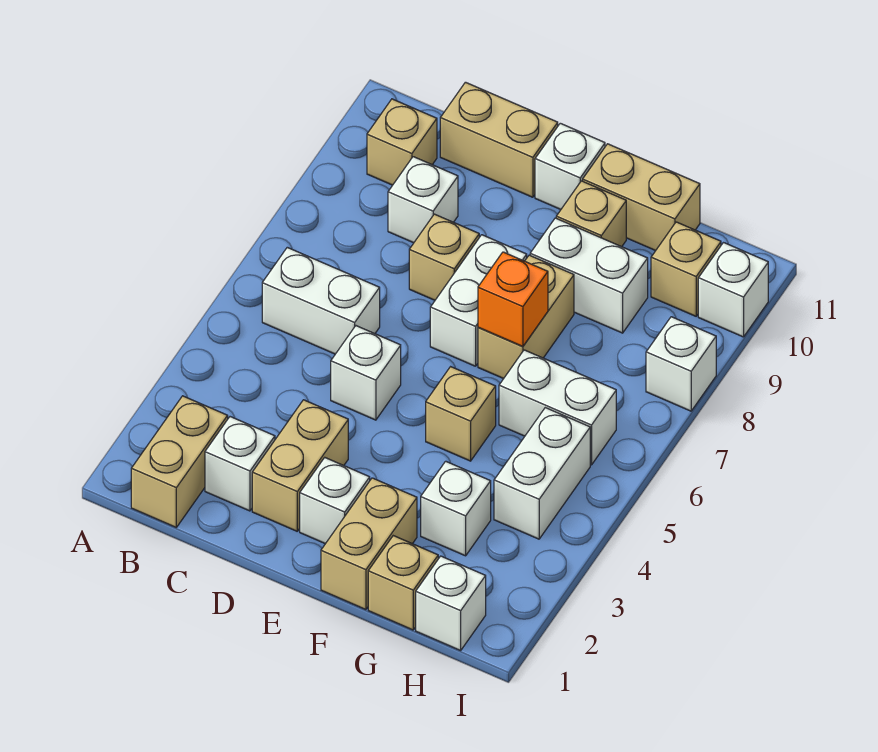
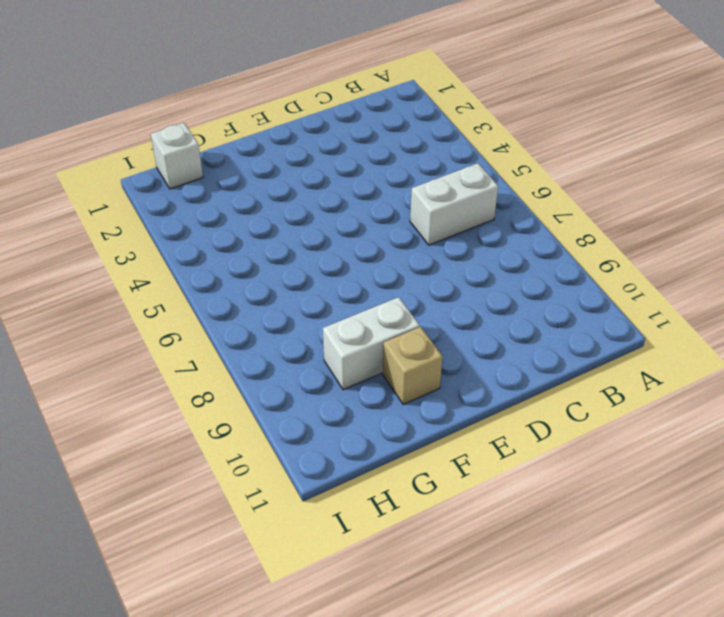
none -> tan brick B1:B2 level 1
none -> tan brick B10 level 1
none -> white brick C2 level 1

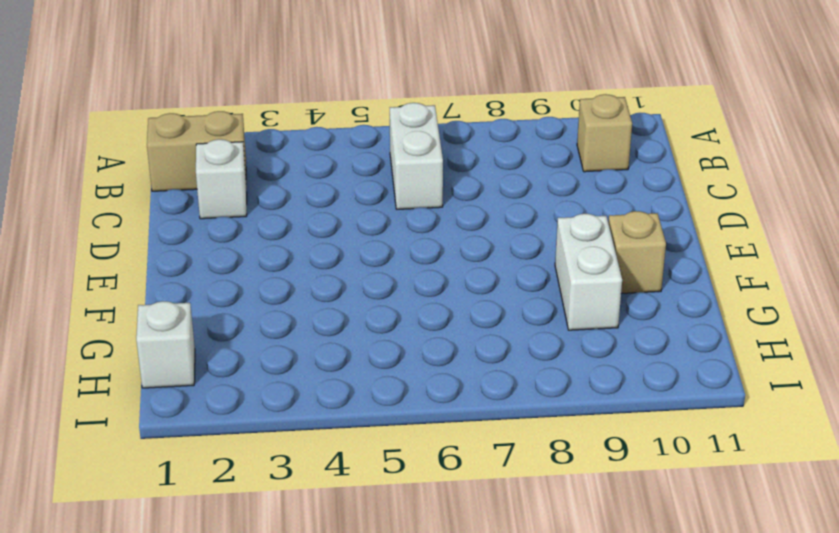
none -> white brick C9 level 1
none -> tan brick C11:D11 level 1
none -> tan brick D2:D3 level 1

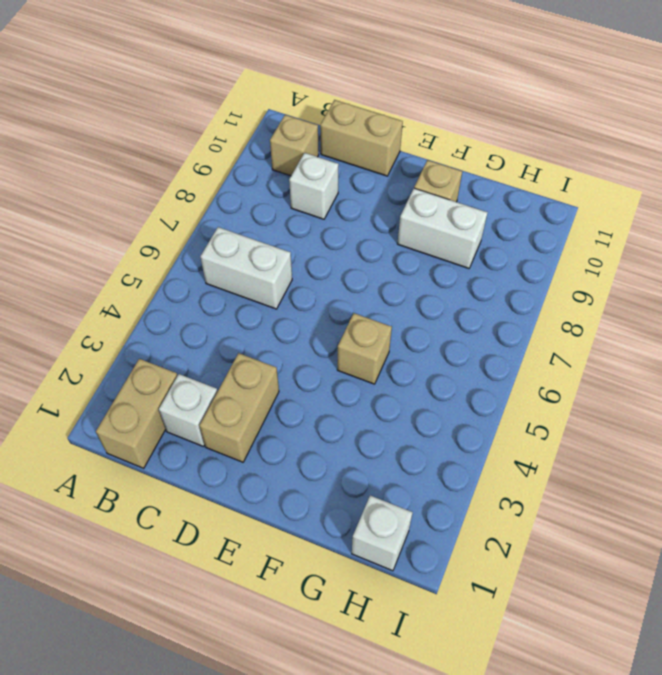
none -> white brick D5 level 1
none -> tan brick D8 level 1
none -> white brick E2 level 1

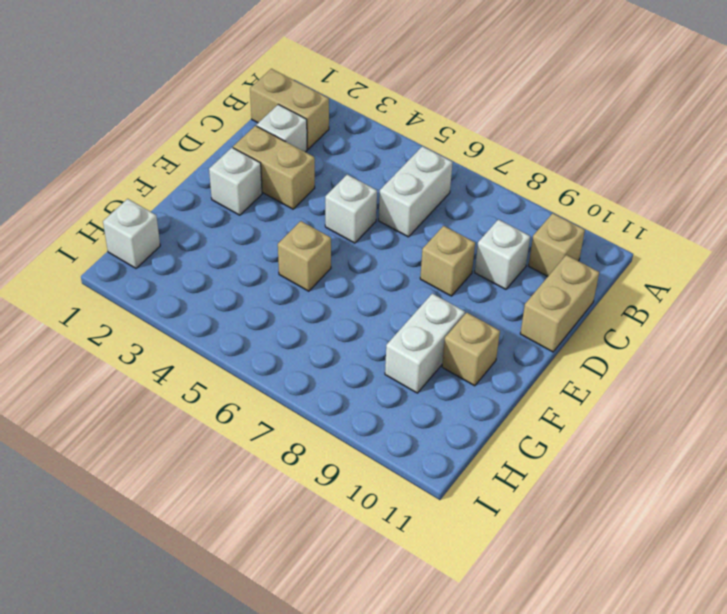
none -> white brick E7:E8 level 1
none -> white brick E11 level 1
none -> tan brick F1:F2 level 1

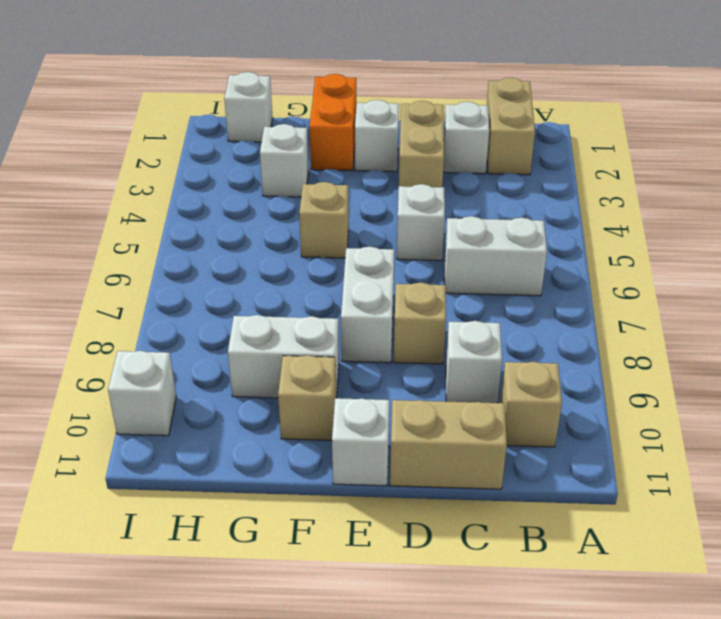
orange brick F1:F2 level 1 -> tan brick F1:F2 level 1
none -> tan brick F7:F8 level 1
none -> tan brick F11:G11 level 1
none -> tan brick G1 level 1

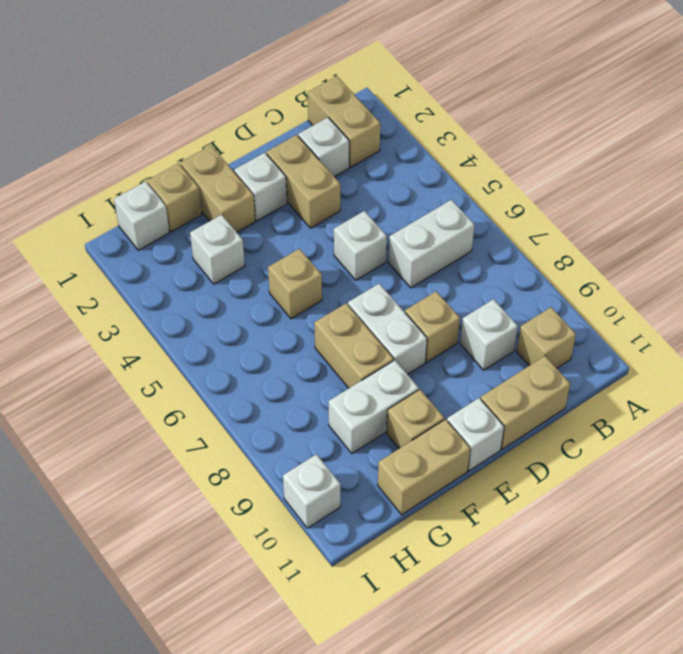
none -> white brick G6:H6 level 1
none -> white brick H4:H5 level 1
none -> tan brick H10 level 1

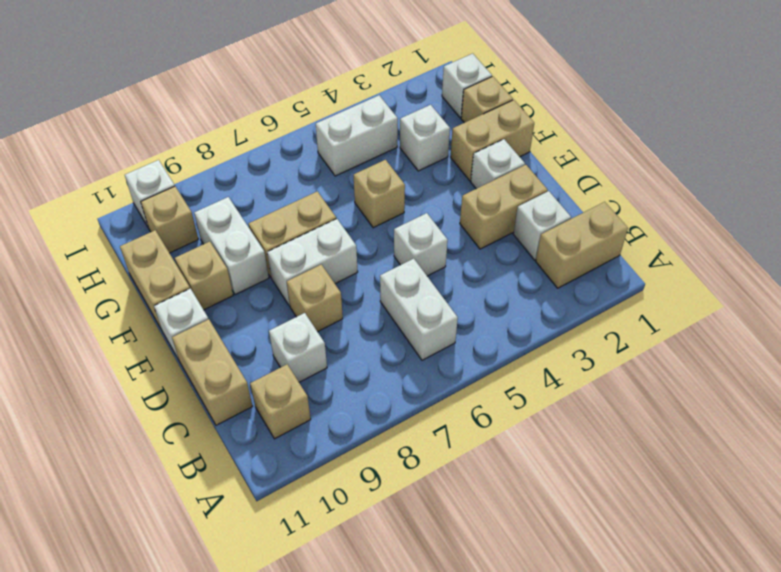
none -> white brick G6:H6 level 1
none -> white brick I8 level 1
none -> orange brick F7 level 2

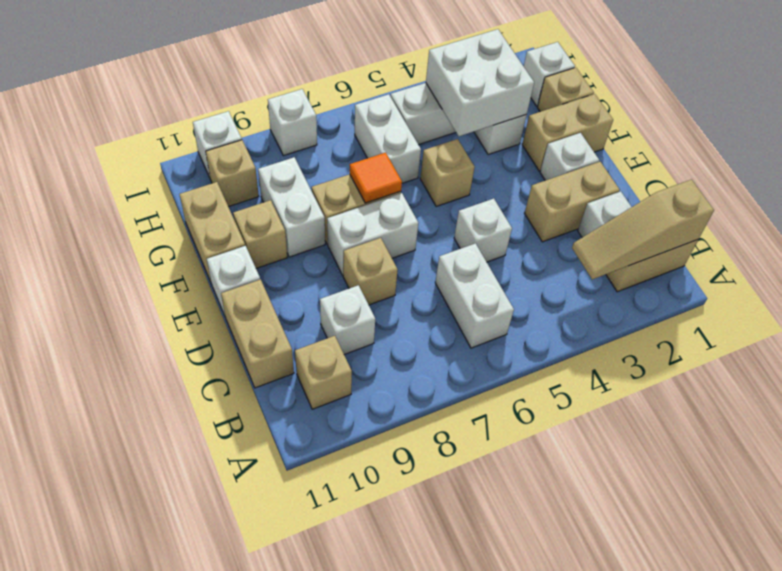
tan slope B1:B3 level 2 top 1 -> none
orange tile F7 level 2 -> orange brick F7 level 2
white brick G3:H4 level 2 -> none

